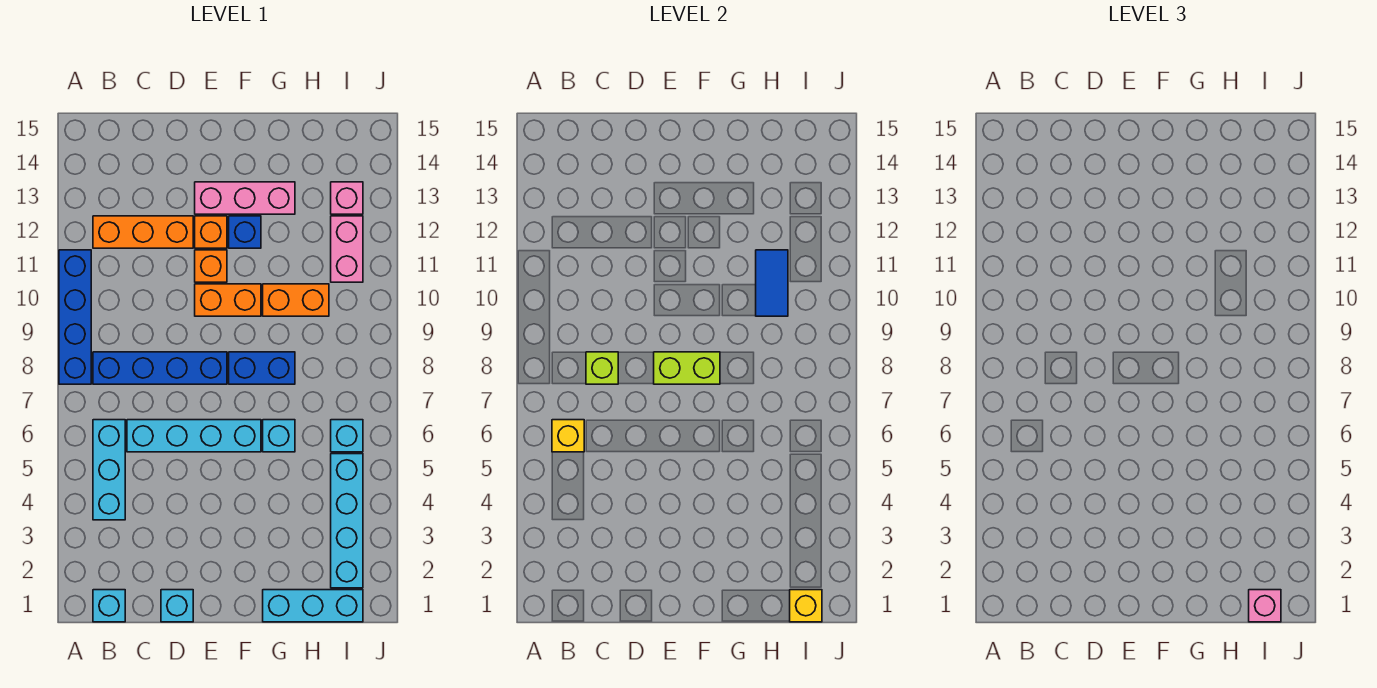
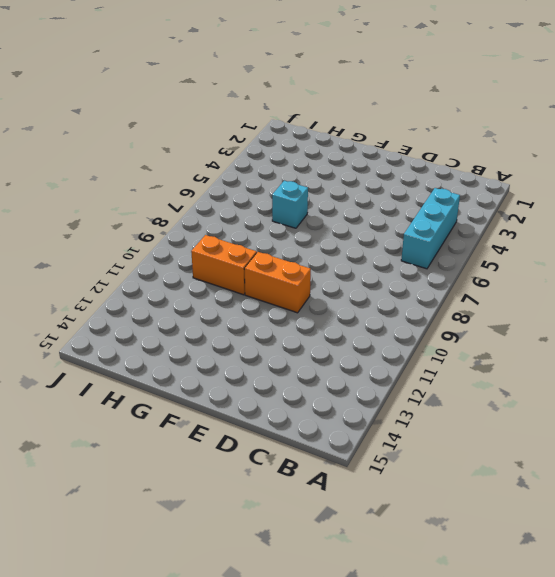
none -> blue brick A8:A11 level 1
none -> cyan brick B1 level 1
none -> blue brick B8:E8 level 1

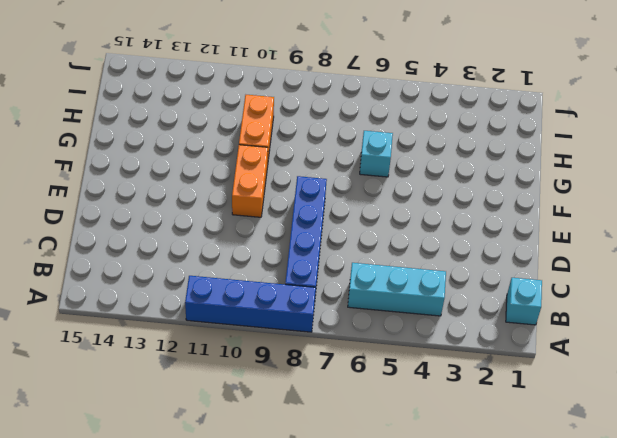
none -> orange brick B12:D12 level 1
none -> cyan brick C6:F6 level 1
none -> cyan brick D1 level 1

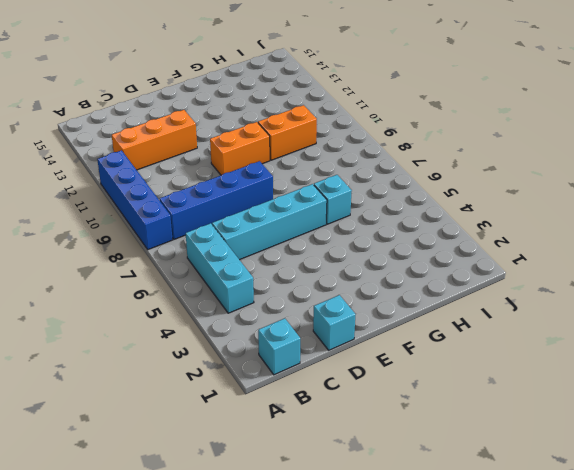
none -> orange brick E11 level 1
none -> orange brick E12 level 1
none -> pink brick E13:G13 level 1

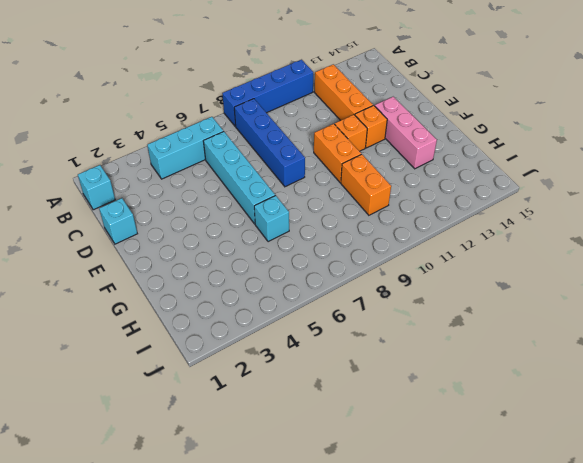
none -> blue brick F8:G8 level 1
none -> blue brick F12 level 1
none -> cyan brick G1:I1 level 1

